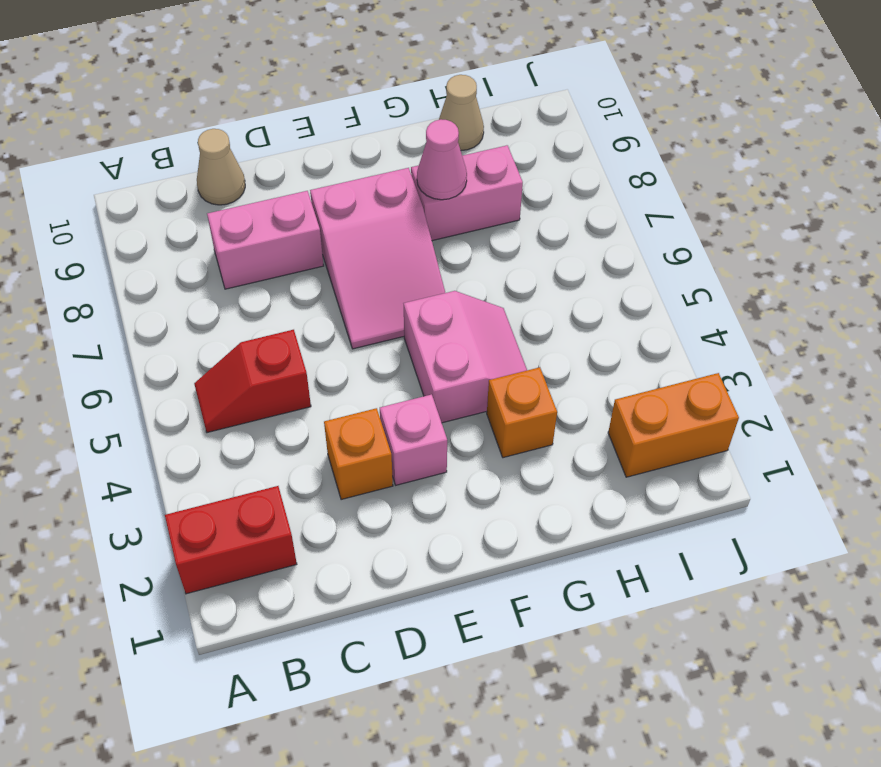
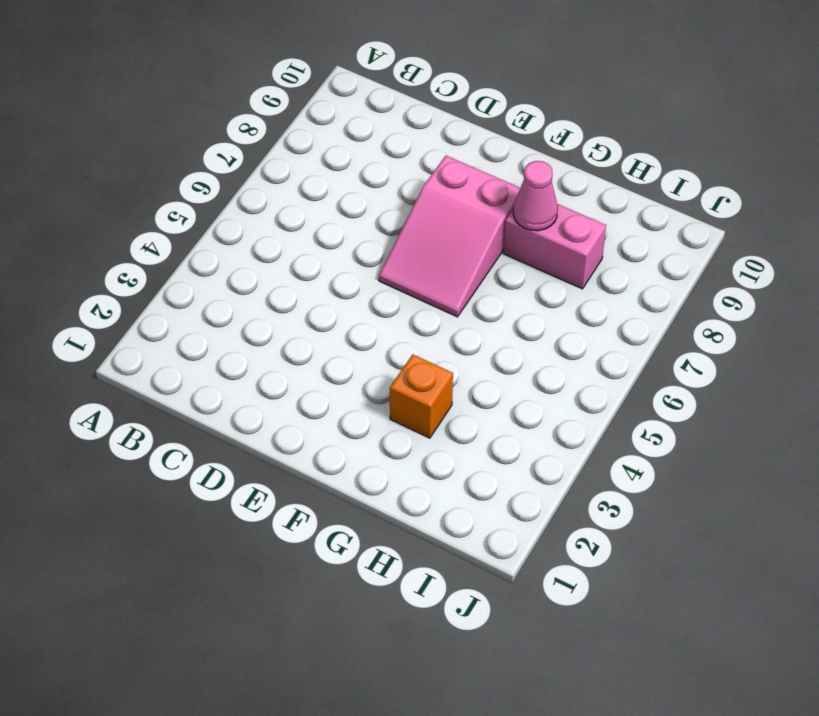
none -> red brick A2:B2 level 1
none -> red slope B5:C5 level 1 top C
none -> pink brick C8:D8 level 1

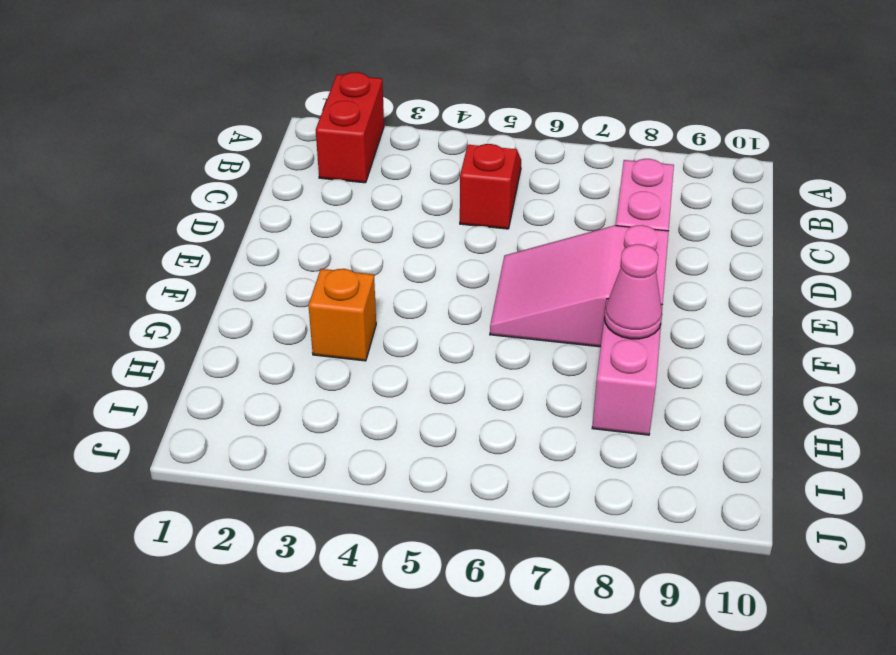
none -> tan cone C10 level 1
none -> orange brick D3 level 1
none -> pink brick E3 level 1

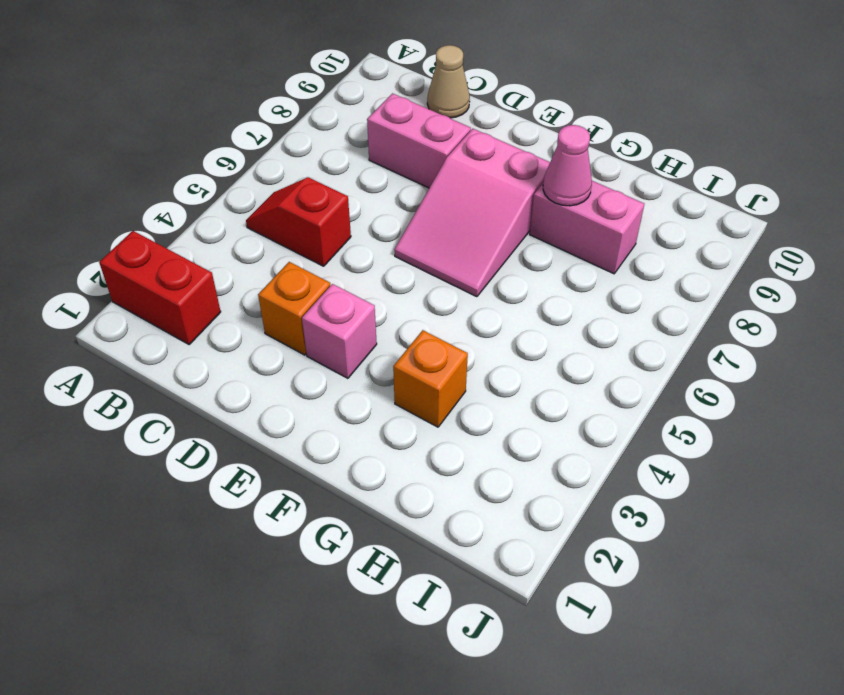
none -> pink slope F4:G5 level 1 top F
none -> tan cone H10 level 1
none -> orange brick I2:J2 level 1

